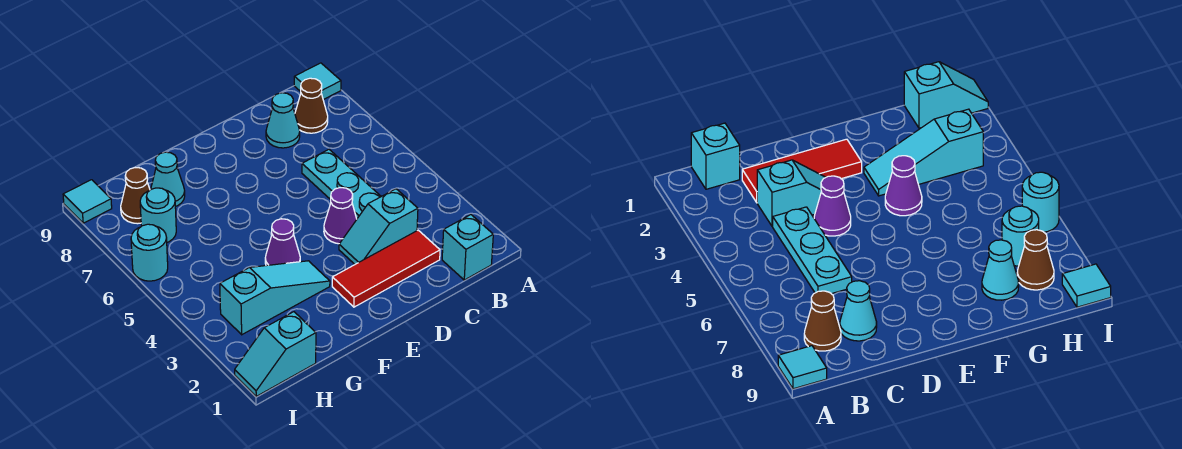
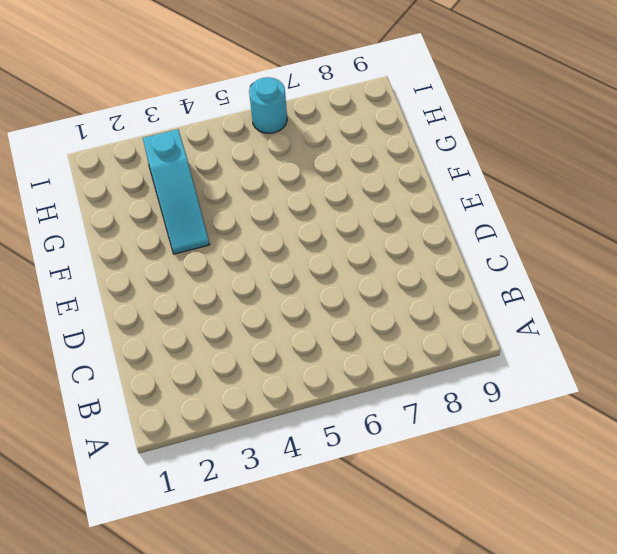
none -> cyan tile A9 level 1
none -> cyan brick B1 level 1
none -> brown cone B8 level 1

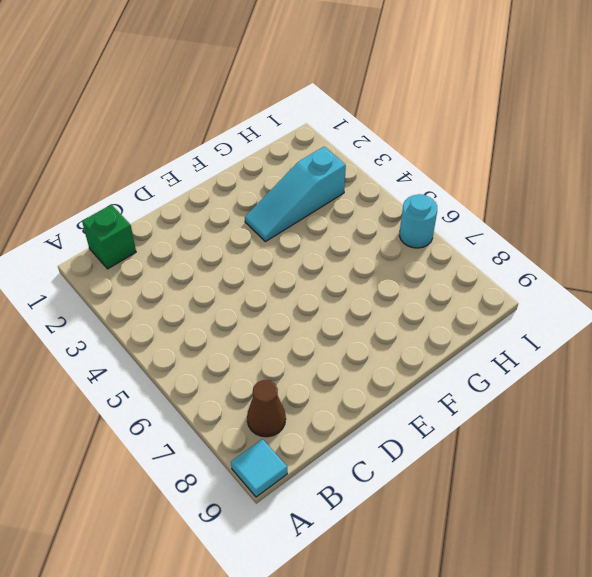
green brick B1 level 1 -> cyan brick B1 level 1
none -> red tile C2:E2 level 1
none -> cyan slope C3:D3 level 1 top C
none -> cyan plate C4:C6 level 1

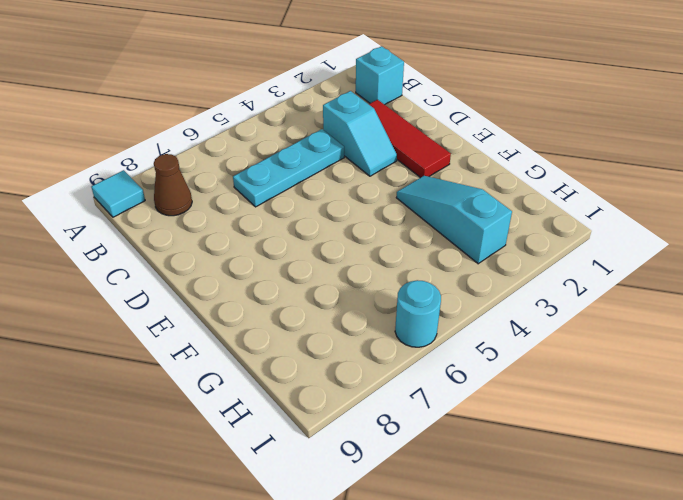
none -> cyan cone C8 level 1
none -> purple cone D4 level 1
none -> purple cone F4 level 1

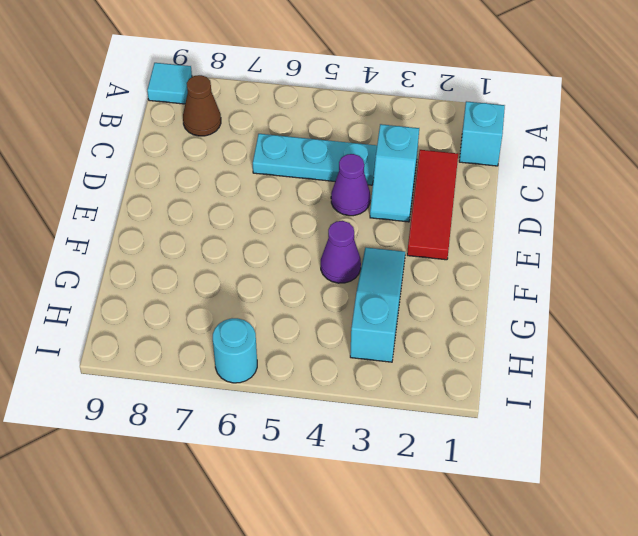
none -> cyan cone C8 level 1
none -> cyan cone G8 level 1
none -> cyan slope H1:I1 level 1 top H

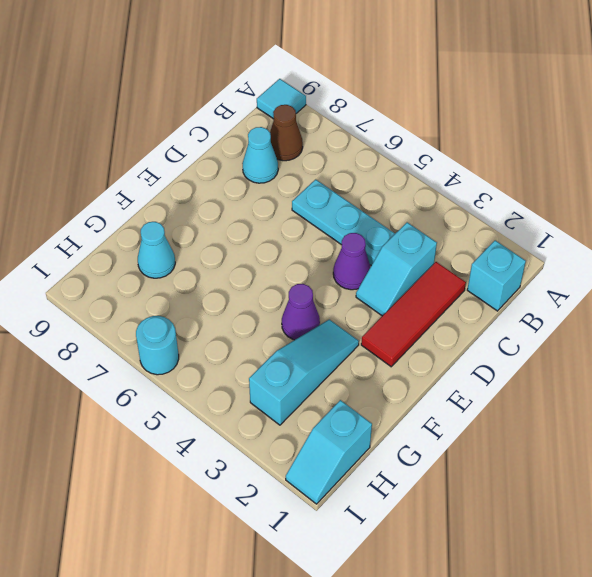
none -> cyan round brick H7 level 1
none -> brown cone H8 level 1
none -> cyan tile I9 level 1

